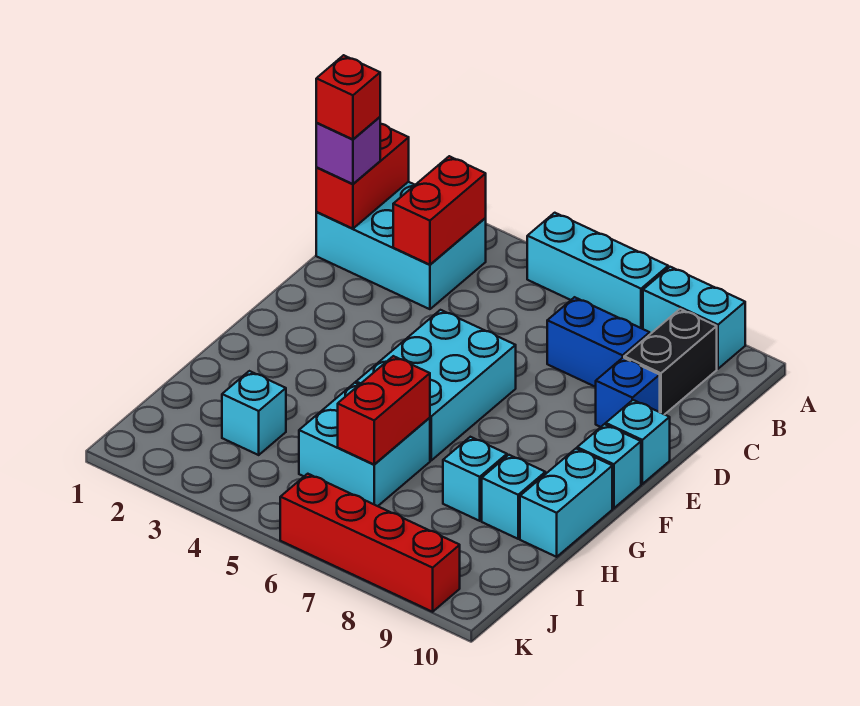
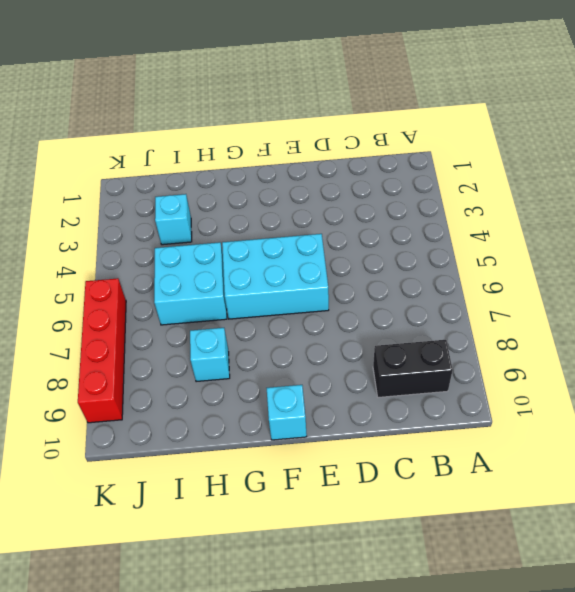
none -> cyan brick A5:A7 level 1
none -> cyan brick A8:A9 level 1
none -> cyan brick B1:C3 level 1

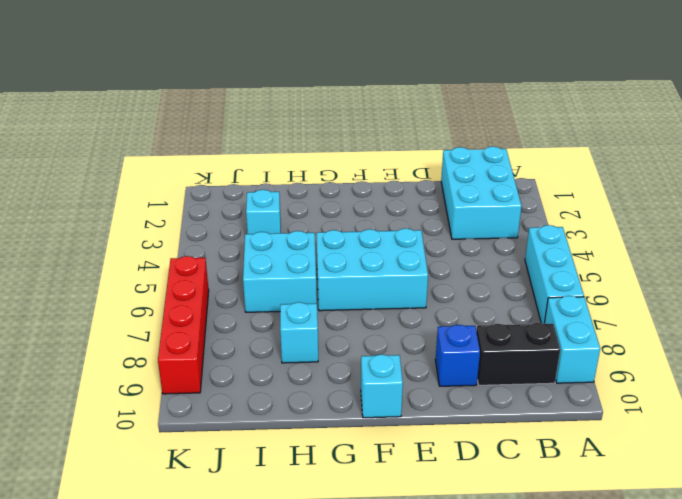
none -> blue brick C7:C8 level 1
none -> cyan brick E10 level 1
none -> cyan brick G10:H10 level 1

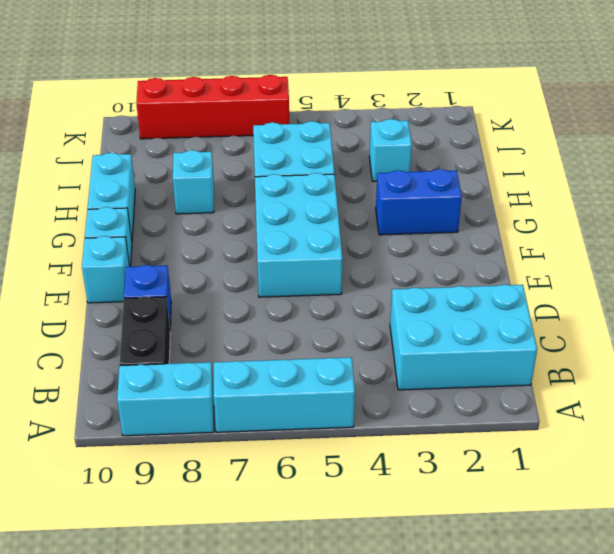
blue brick G2:G3 level 1 -> blue brick C7:C8 level 1
none -> cyan brick H9 level 1
none -> red brick B1:C1 level 2
none -> red brick B3:C3 level 2

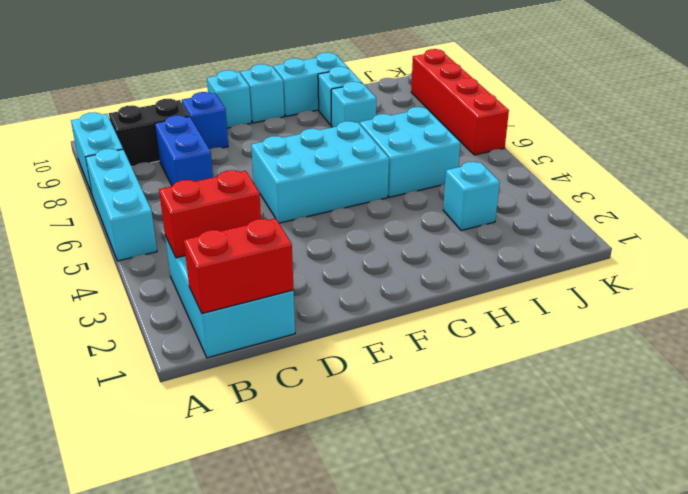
none -> red brick H6:I6 level 2
none -> purple brick C1 level 3
none -> red brick C1 level 4

